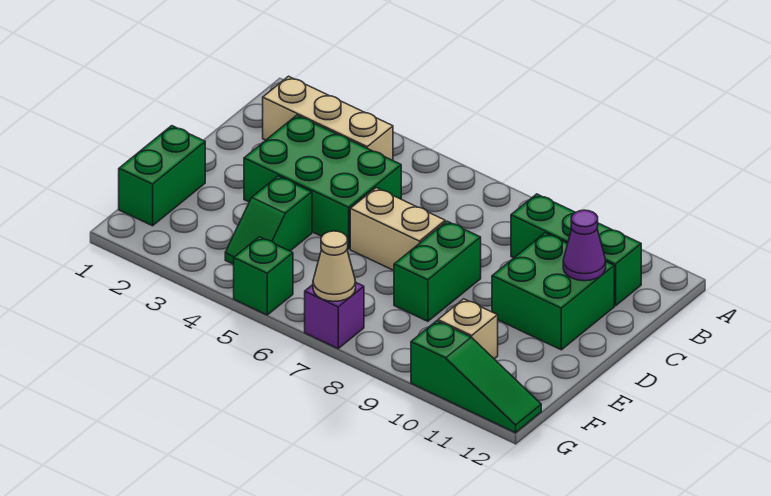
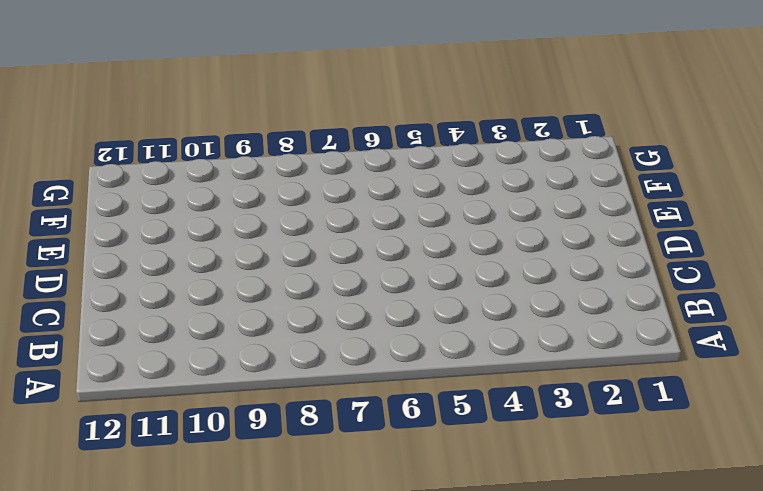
none -> tan brick B2:B4 level 1
none -> green brick B9:B11 level 1
none -> green brick C3:D5 level 1

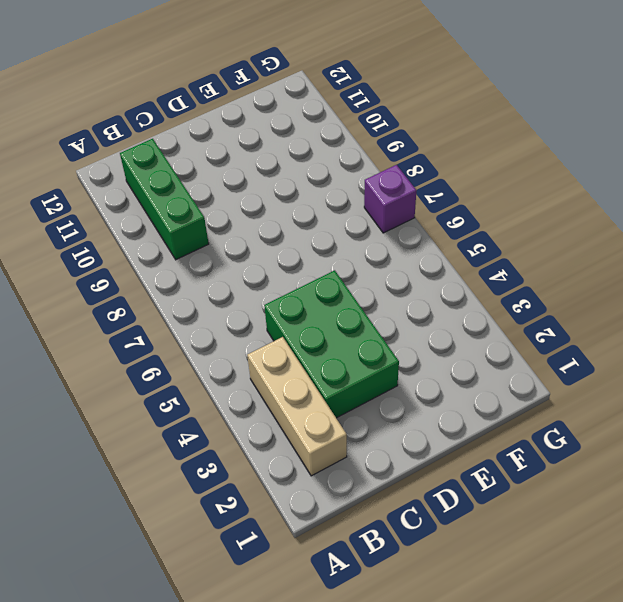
none -> green brick C10:D11 level 1
none -> tan brick D6:D7 level 1
none -> green brick D8:E8 level 1

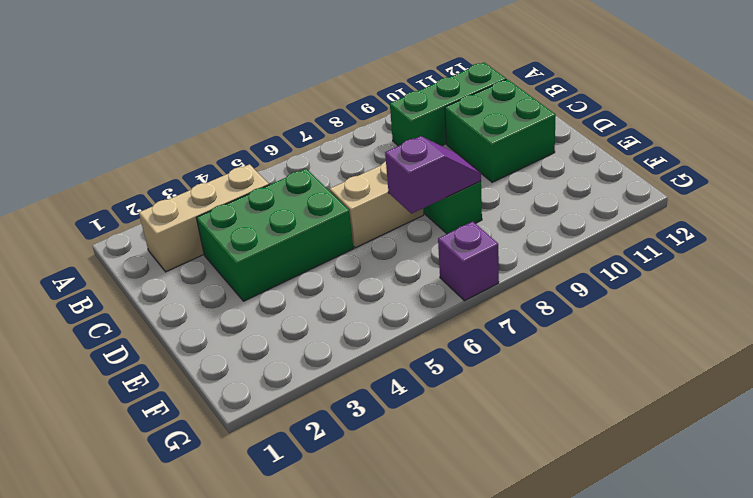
purple slope E7:E8 level 2 top 7 -> none
none -> green brick E1:F1 level 1
none -> green slope E4:F4 level 1 top E
none -> tan brick F10 level 1

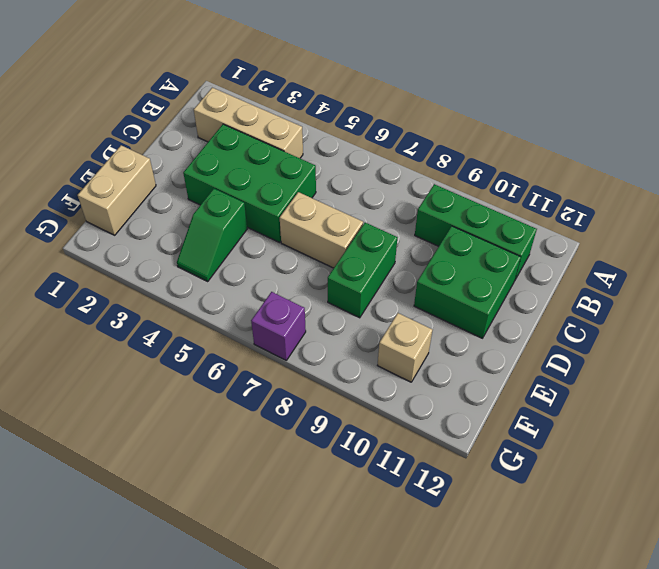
tan brick E1:F1 level 1 -> green brick E1:F1 level 1
none -> green brick G5 level 1
none -> green slope G10:G12 level 1 top 10
none -> purple cone C11 level 2

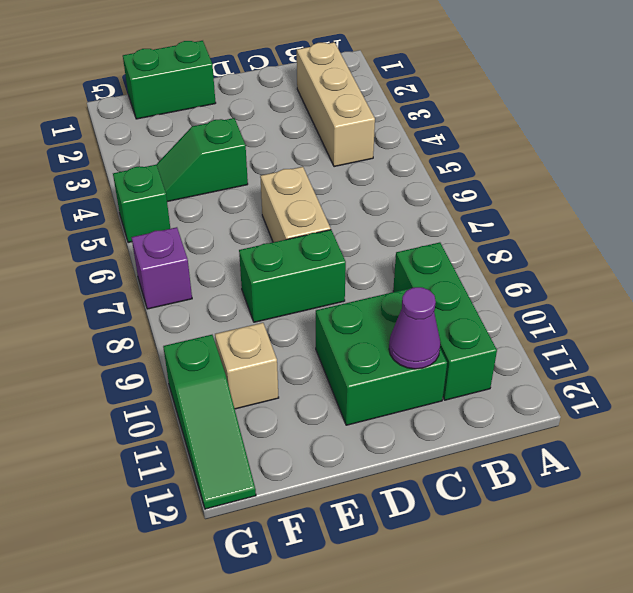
none -> green brick C3:D5 level 1
none -> tan cone G7 level 2

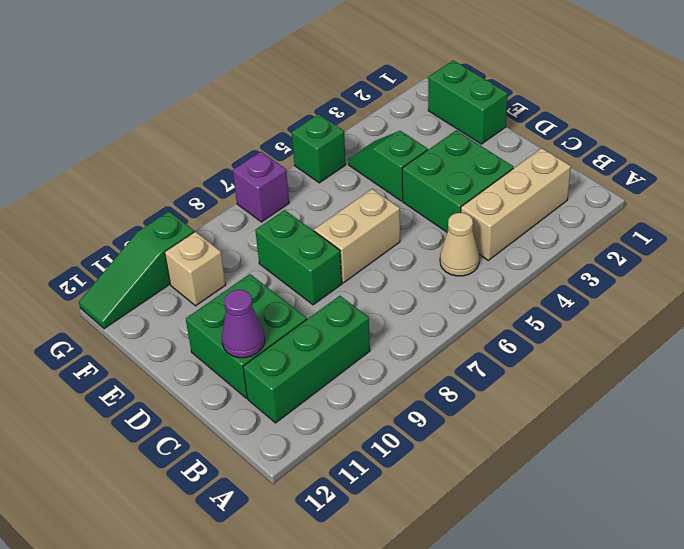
tan cone B5 level 1 -> tan cone G7 level 2
green brick C3:D4 level 1 -> green brick C3:D5 level 1

